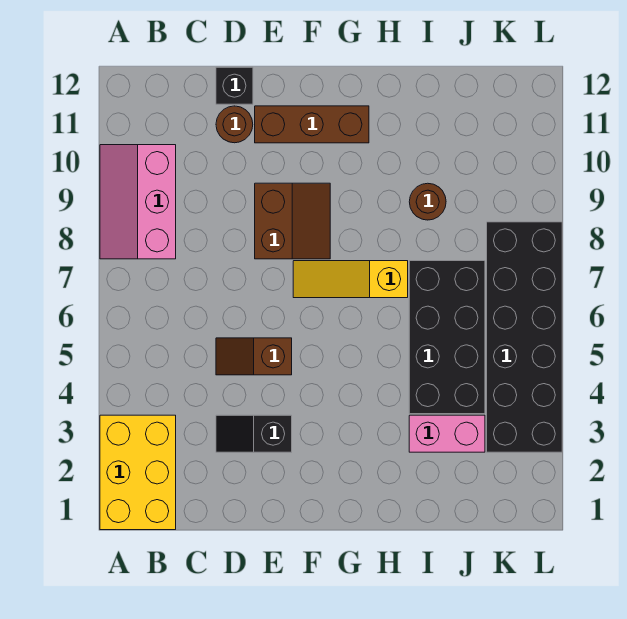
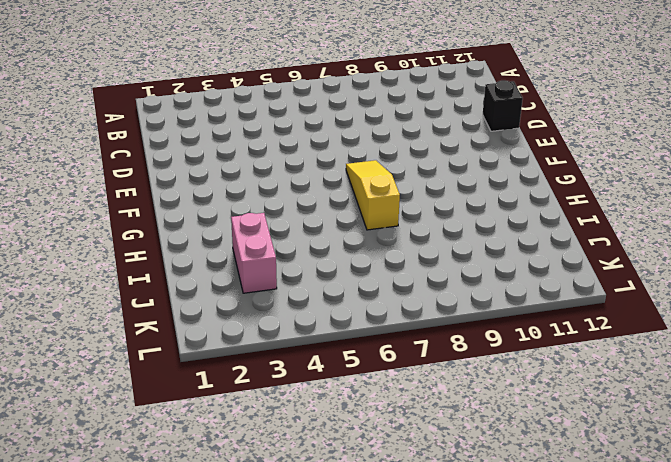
none -> yellow brick A1:B3 level 1
none -> pink slope A8:B10 level 1 top B
none -> black slope D3:E3 level 1 top E

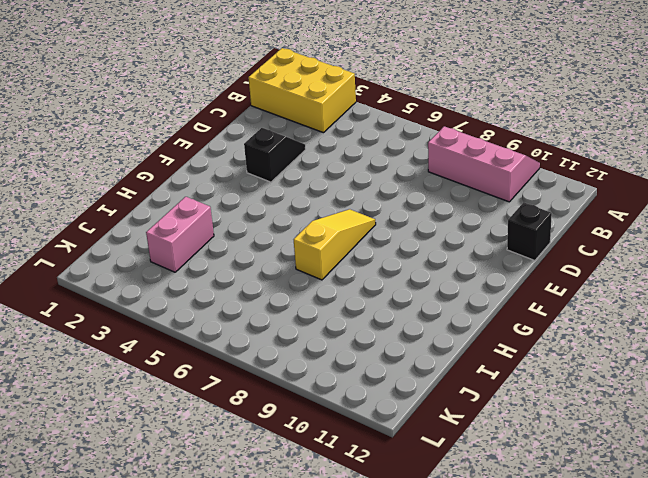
none -> brown slope D5:E5 level 1 top E
none -> brown round brick D11 level 1
none -> brown slope E8:F9 level 1 top E

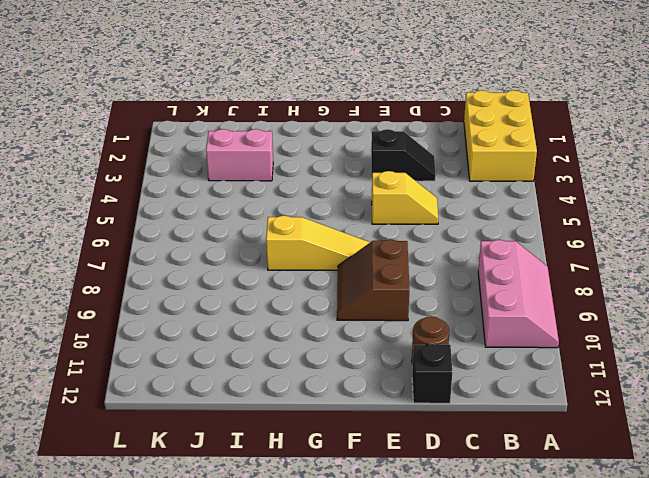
yellow slope D5:E5 level 1 top E -> brown slope D5:E5 level 1 top E
none -> brown brick E11:G11 level 1
none -> black brick I4:J7 level 1
none -> brown round brick I9 level 1

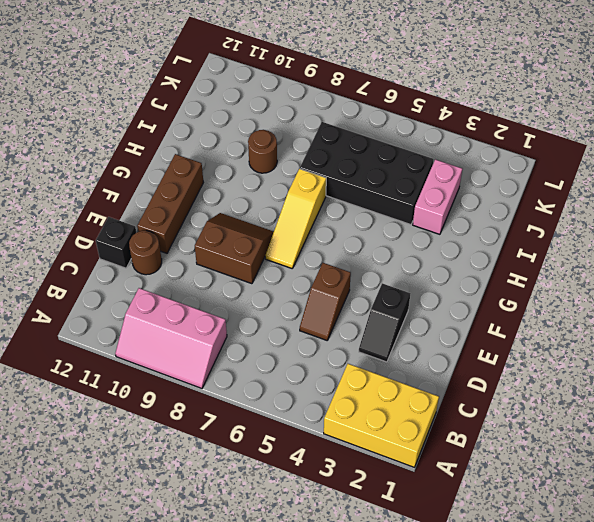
none -> black brick K3:L8 level 1

